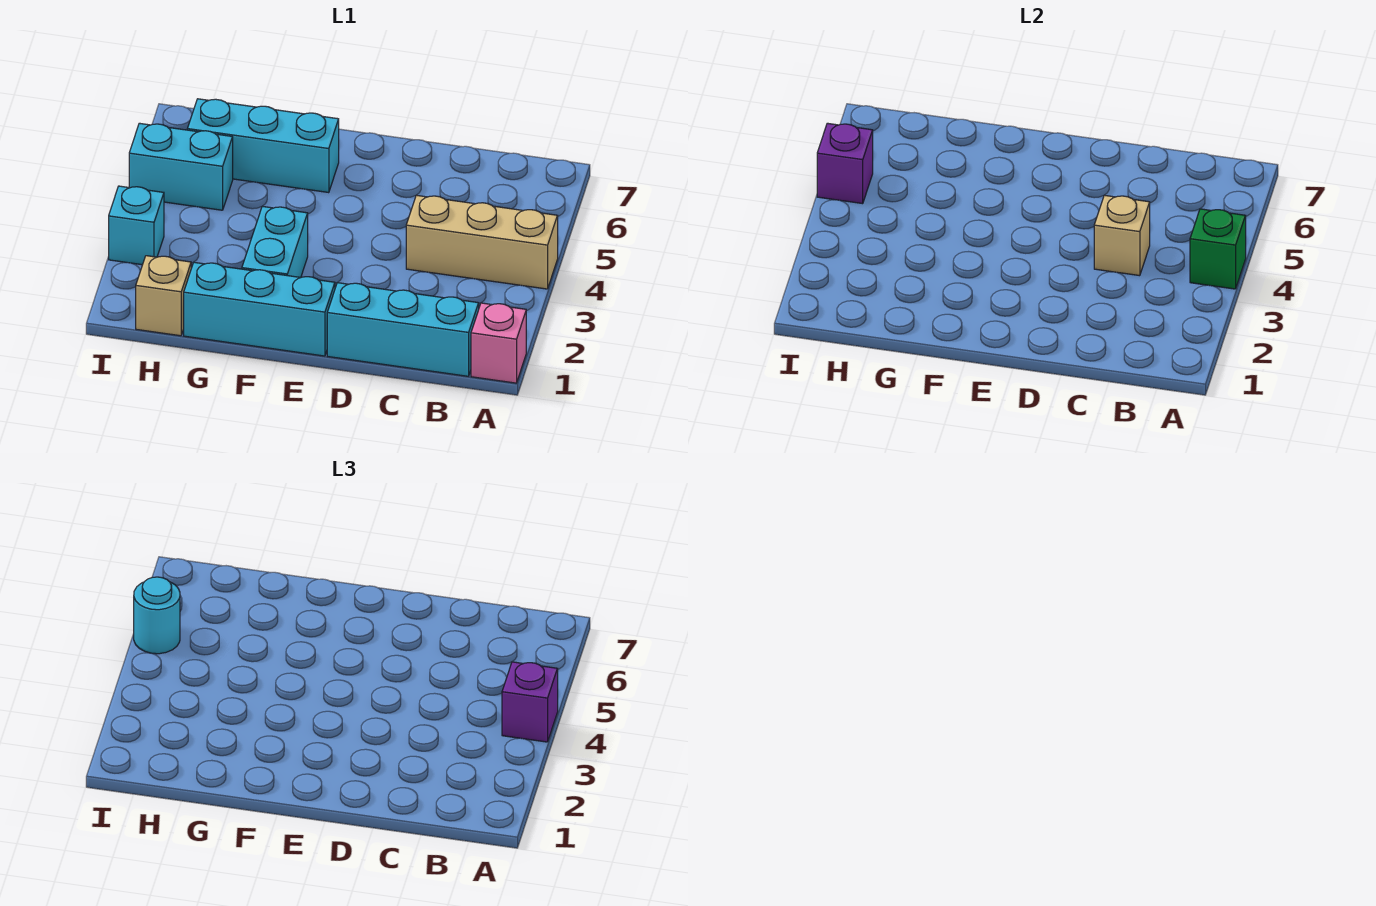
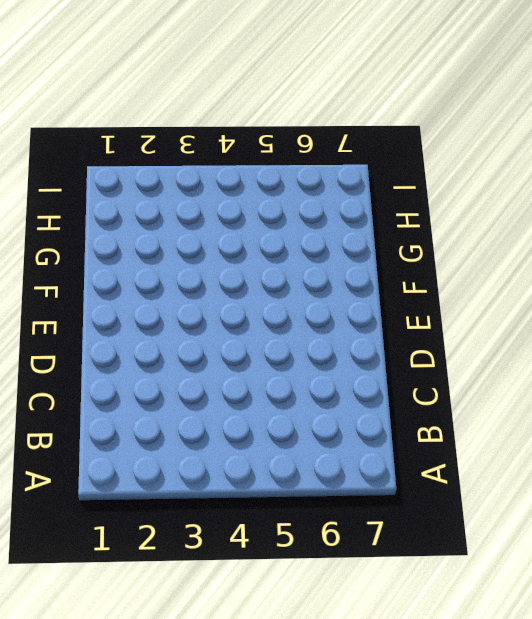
none -> pink brick A1 level 1
none -> tan brick A4:C4 level 1
none -> cyan brick B1:D1 level 1

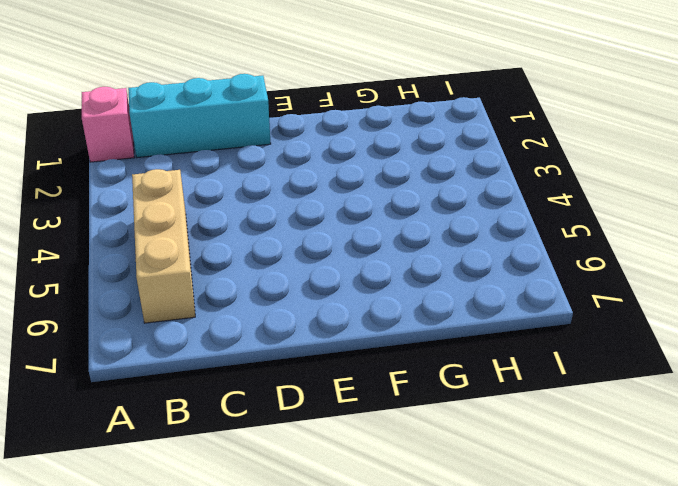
tan brick B4:B6 level 1 -> tan brick A4:C4 level 1
none -> cyan brick E1:G1 level 1
none -> cyan brick F2:F3 level 1
none -> cyan brick F6:H6 level 1

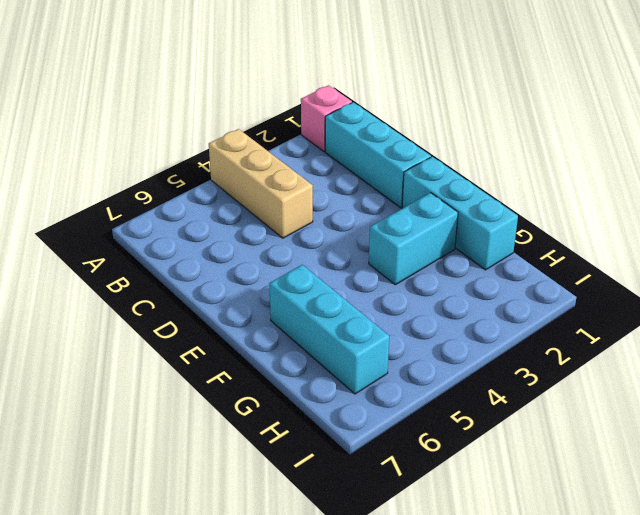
none -> tan brick H1 level 1
none -> cyan brick H5:I5 level 1
none -> cyan brick I3 level 1

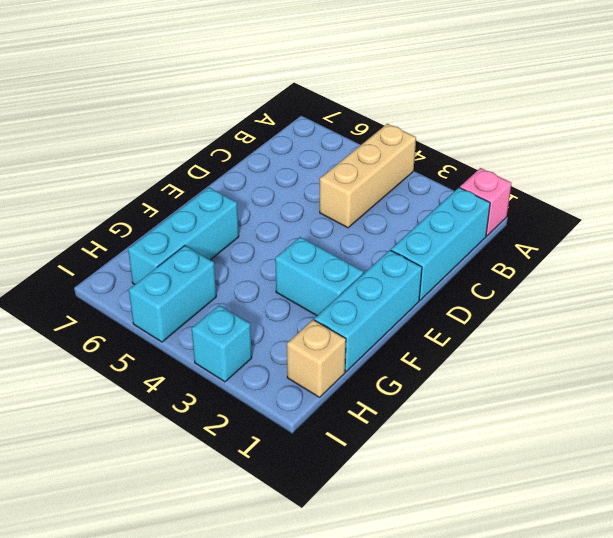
none -> green brick A4 level 2
none -> tan brick C4 level 2
none -> purple brick I5 level 2

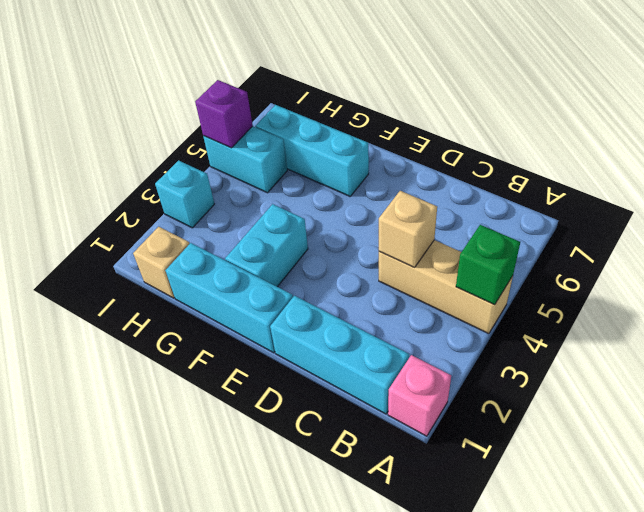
none -> purple brick A4 level 3
none -> cyan round brick I5 level 3

